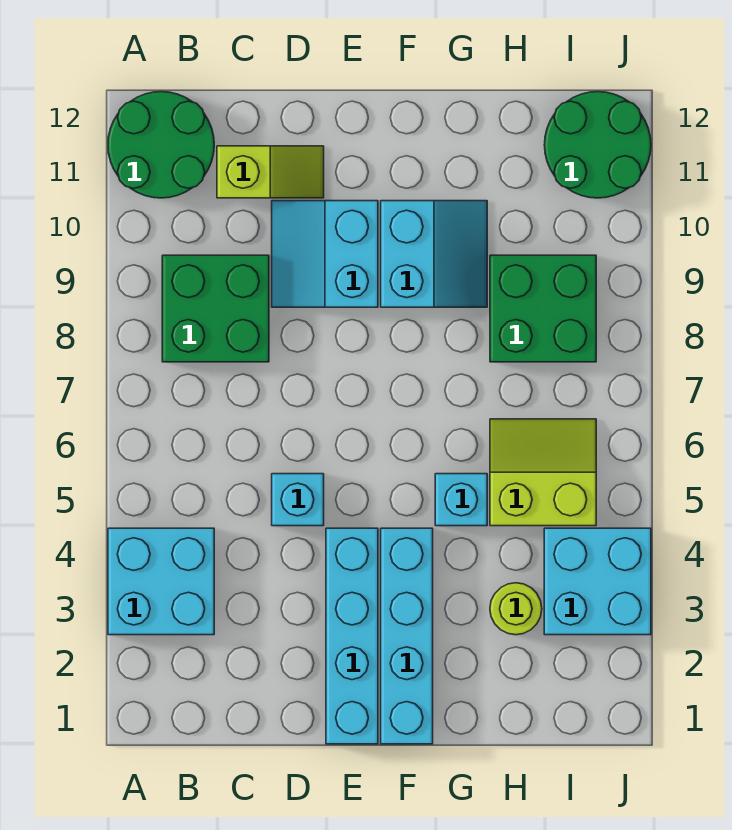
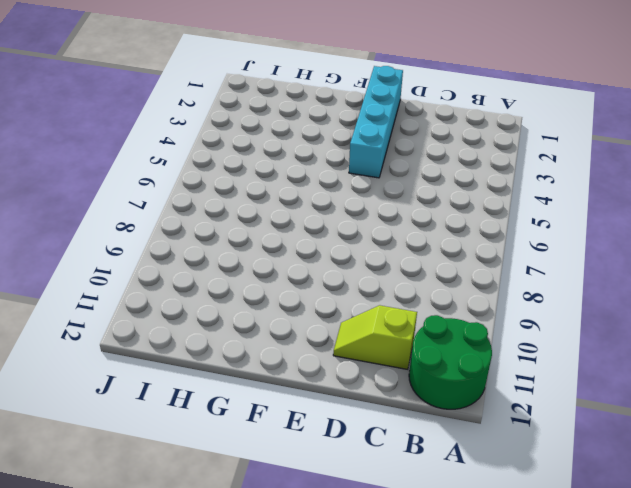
none -> cyan brick A3:B4 level 1
none -> green brick B8:C9 level 1
none -> cyan brick D5 level 1

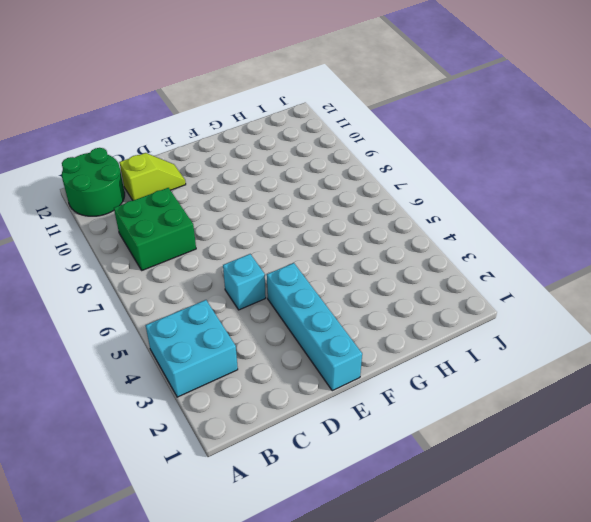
none -> cyan slope D9:E10 level 1 top E
none -> cyan brick F1:F4 level 1
none -> cyan slope F9:G10 level 1 top F

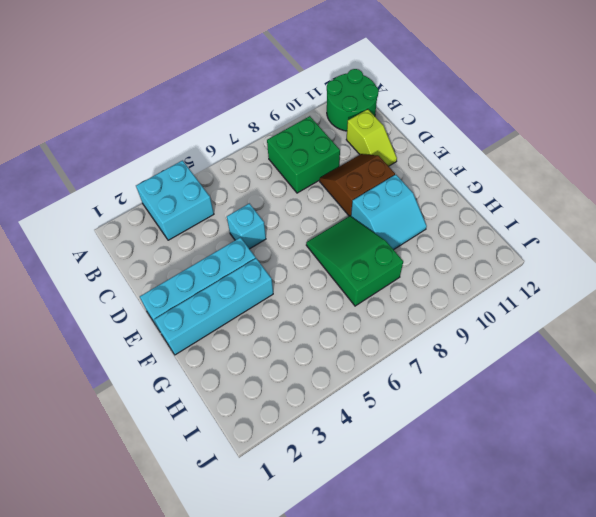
brown slope D9:E10 level 1 top E -> cyan slope D9:E10 level 1 top E
green slope F7:H8 level 1 top H -> green brick H8:I9 level 1
none -> cyan brick G5 level 1
none -> lime round brick H3 level 1
none -> lime slope H5:I6 level 1 top 5

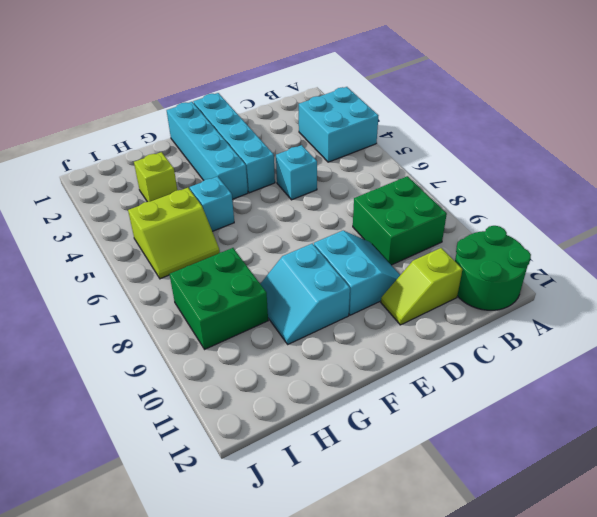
lime brick H3 level 1 -> lime round brick H3 level 1
none -> cyan brick I3:J4 level 1
none -> green round brick I11:J12 level 1

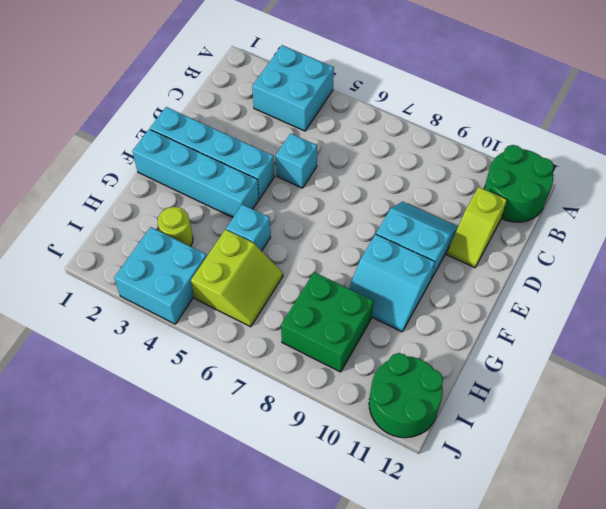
none -> green brick B8:C9 level 1

